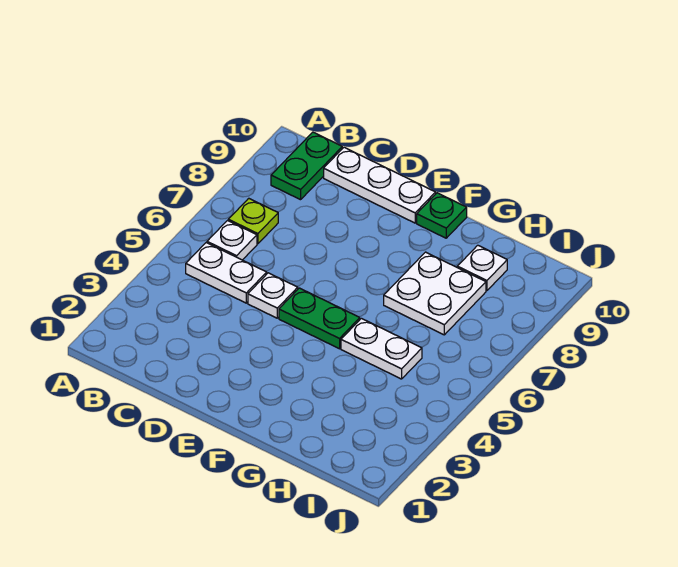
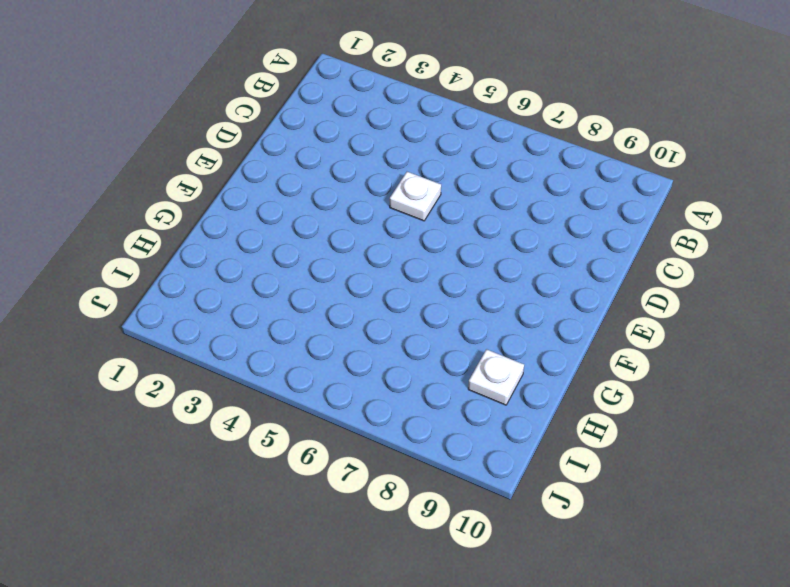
none -> white plate B5:C5 level 1
none -> white plate B6 level 1

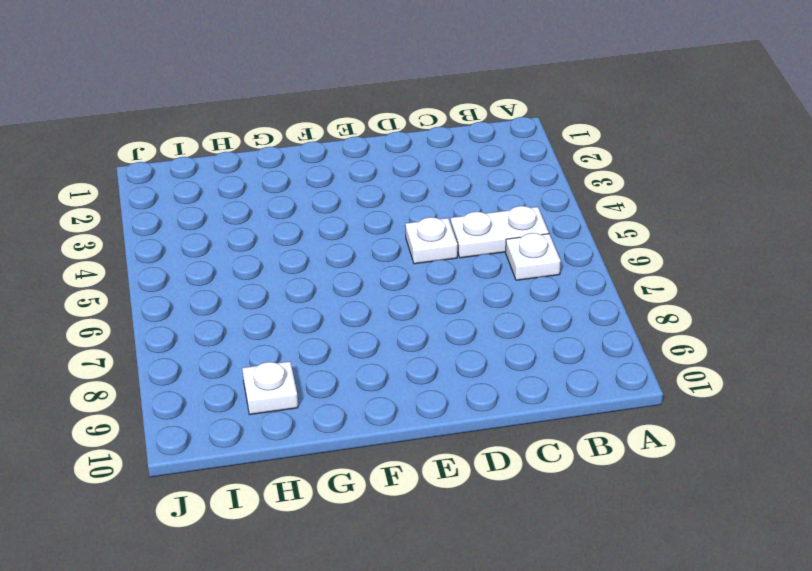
none -> lime plate B7 level 1
none -> green plate B9:B10 level 1

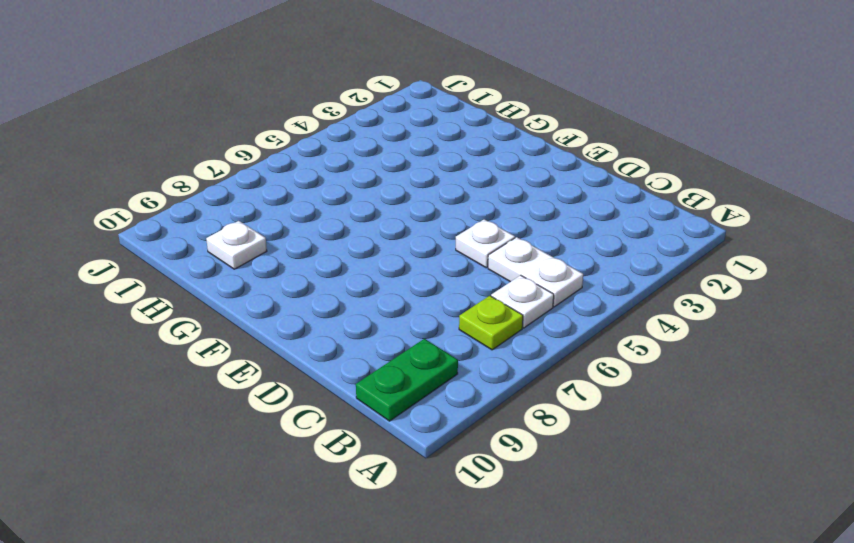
none -> white plate C10:E10 level 1
none -> green plate E5:F5 level 1

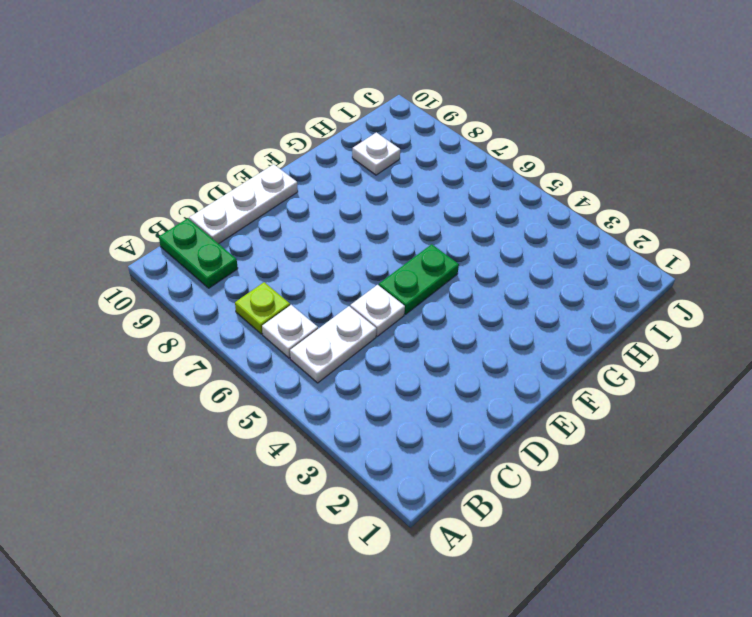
none -> green plate F10 level 1
none -> white plate G5:H5 level 1

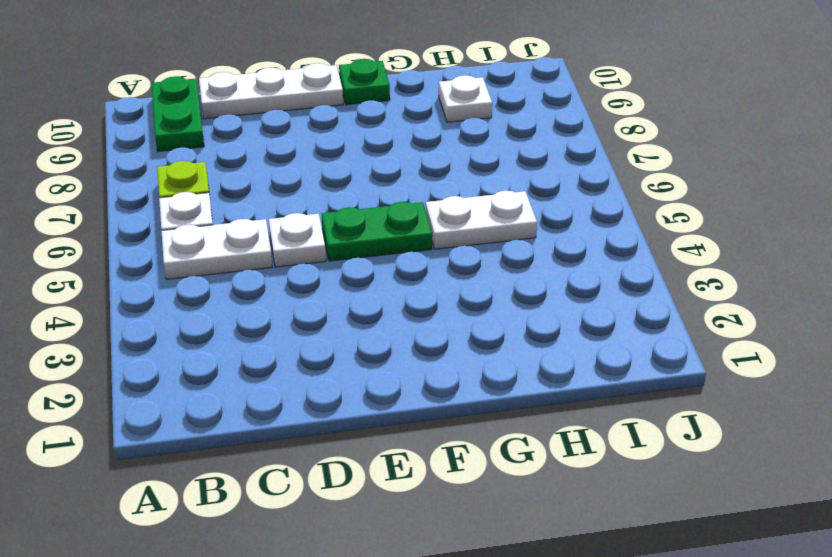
none -> white plate G7:H8 level 1

